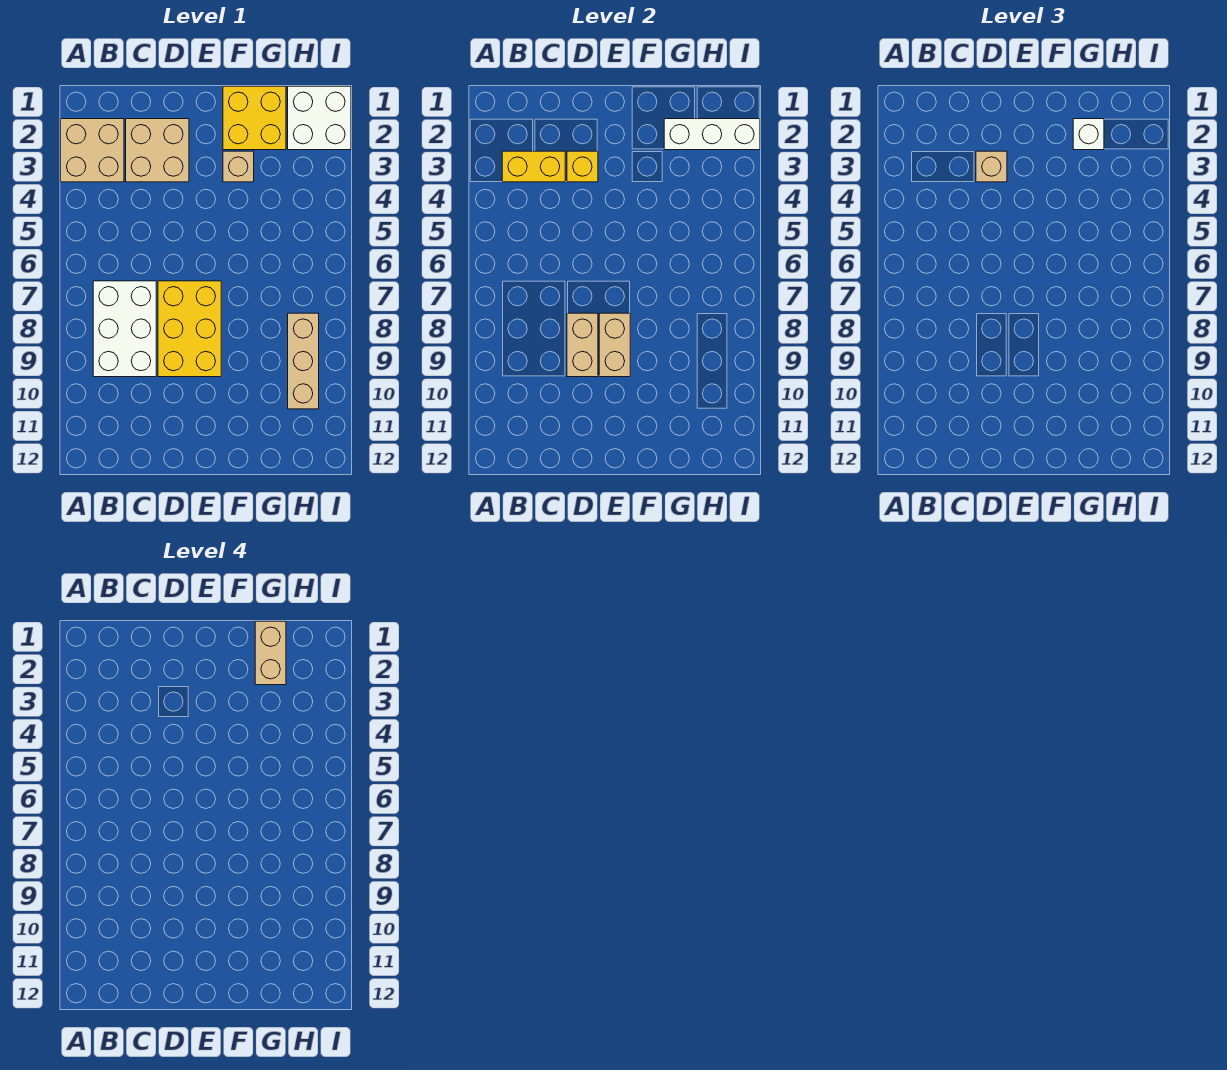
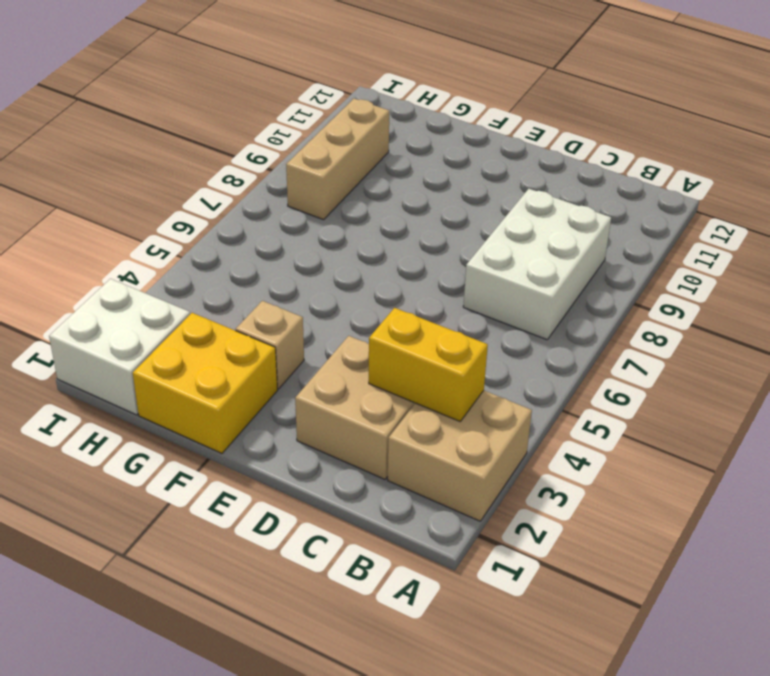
none -> yellow brick D7:E9 level 1
none -> yellow brick D3 level 2
none -> tan brick D8:D9 level 2

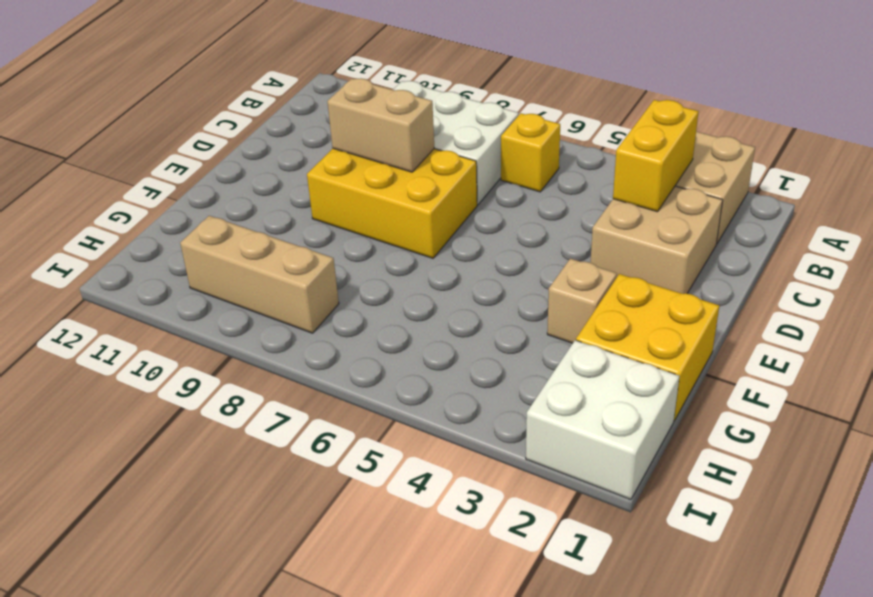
yellow brick B6 level 1 -> yellow brick D3 level 2
none -> tan brick E8:E9 level 2
none -> white brick G2:I2 level 2
none -> tan brick D3 level 3

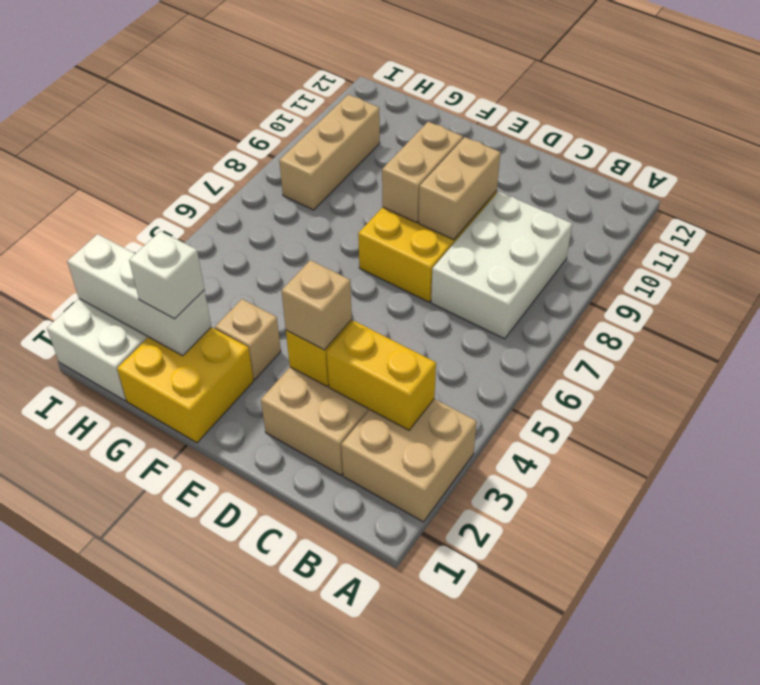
none -> tan brick G1:G2 level 4

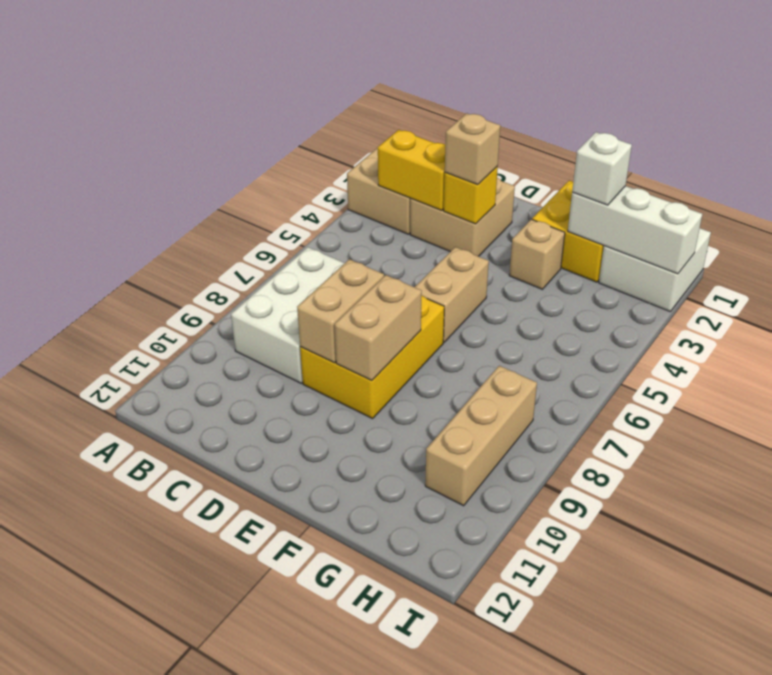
tan brick E5:E6 level 1 -> tan brick G1:G2 level 4

